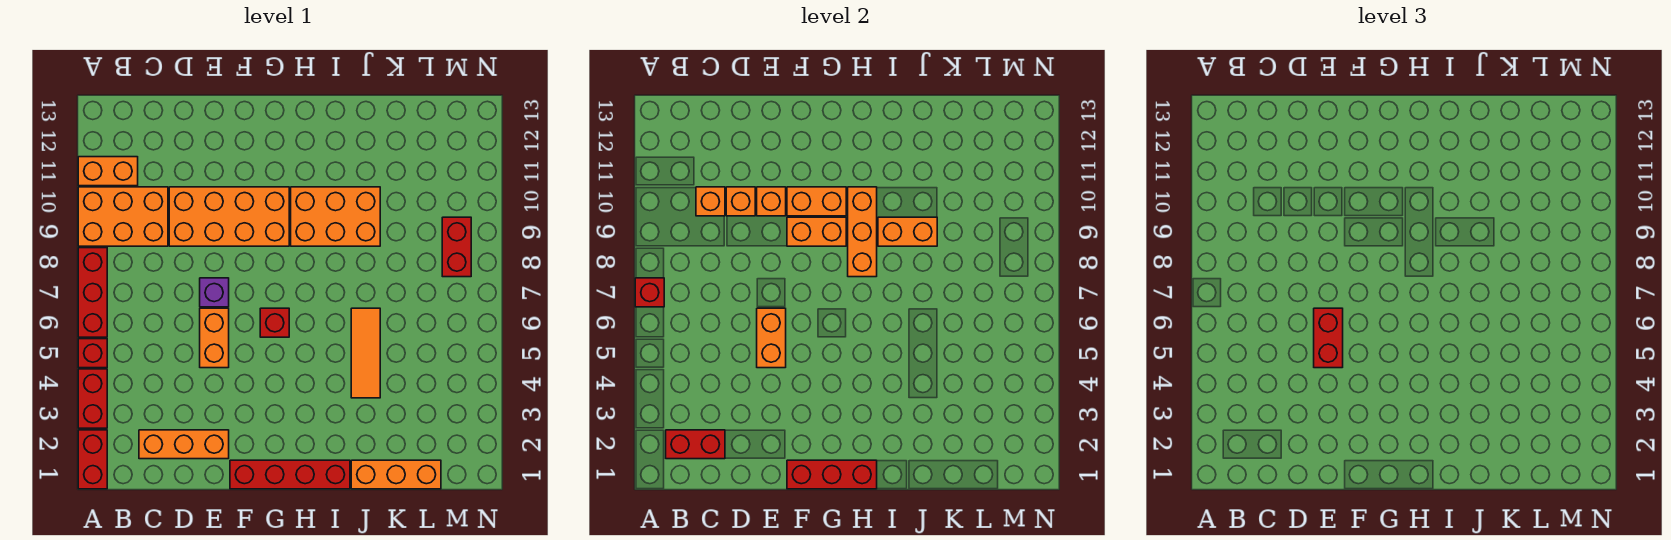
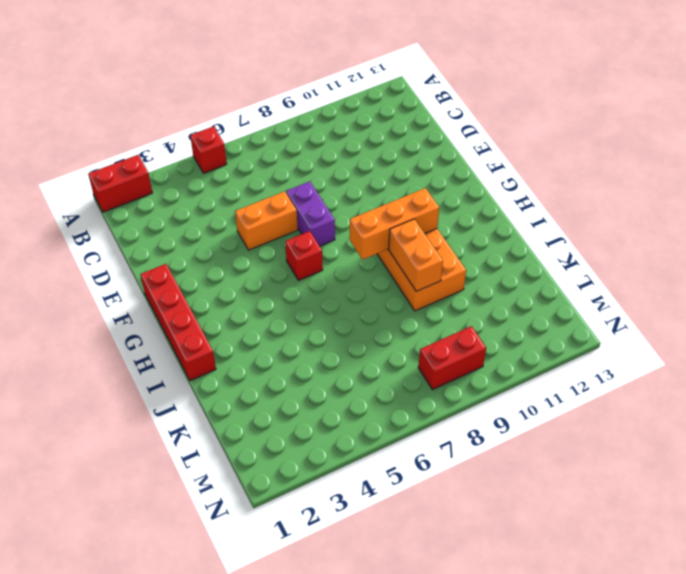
purple brick E7:F7 level 1 -> purple brick E7 level 1
none -> red brick A3:A4 level 1
none -> red brick A6:A8 level 1
none -> orange brick A9:C10 level 1

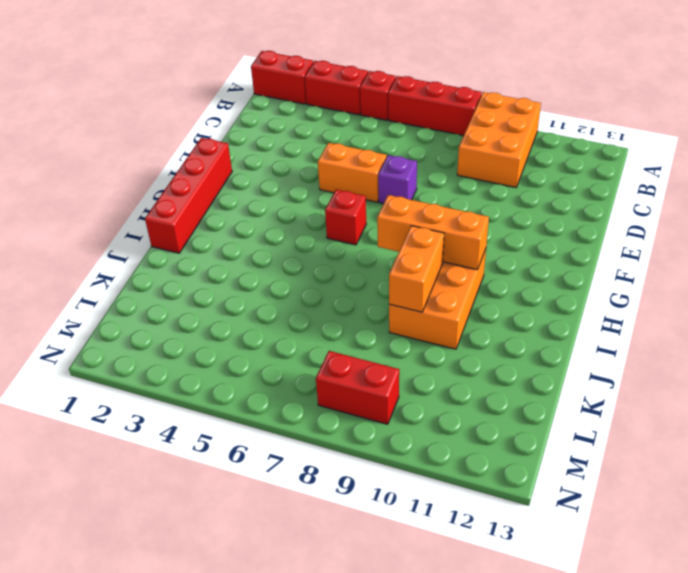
none -> orange brick A11:B11 level 1
none -> orange brick C2:E2 level 1
none -> orange brick D9:G10 level 1

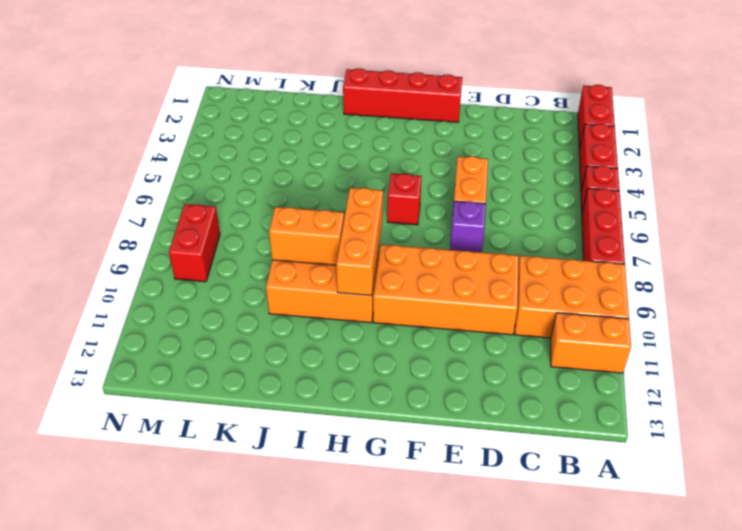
none -> orange brick C2:E2 level 1
none -> orange brick J1:L1 level 1
none -> orange tile J4:J6 level 1

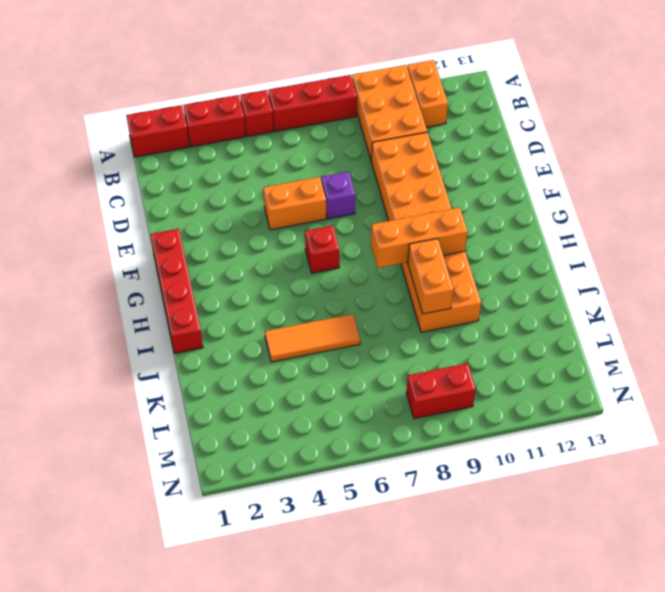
none -> orange brick C2:E2 level 1
none -> orange brick J1:L1 level 1
none -> red brick A7 level 2

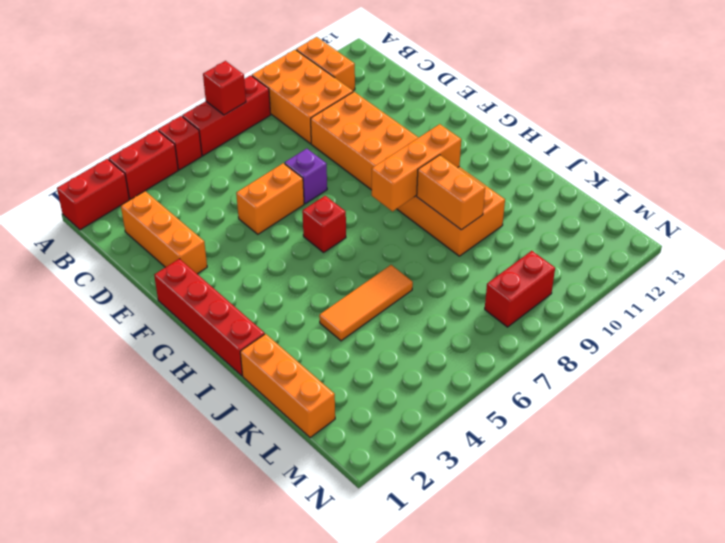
none -> red brick B2:C2 level 2
none -> orange brick C10 level 2
none -> orange brick D10 level 2

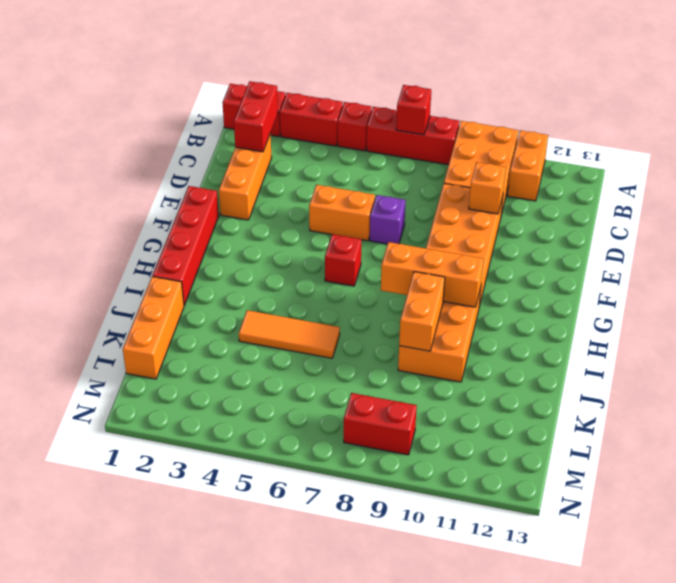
none -> orange brick C10 level 2
none -> orange brick E5:E6 level 2
none -> orange brick E10 level 2

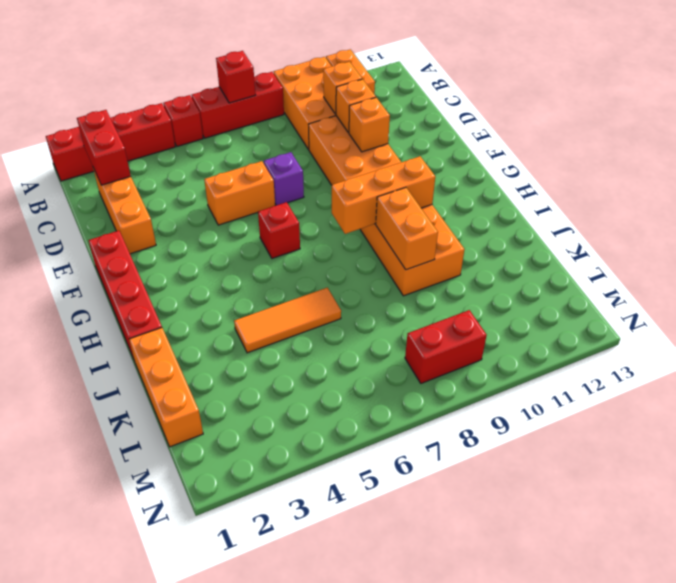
none -> orange brick E5:E6 level 2
none -> red brick F1:H1 level 2
none -> orange brick F9:G9 level 2

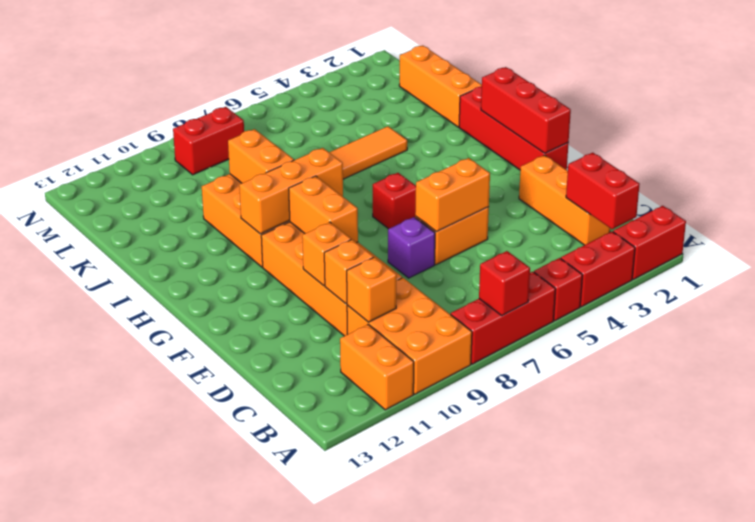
none -> orange brick F10:G10 level 2
none -> red brick E5:E6 level 3

